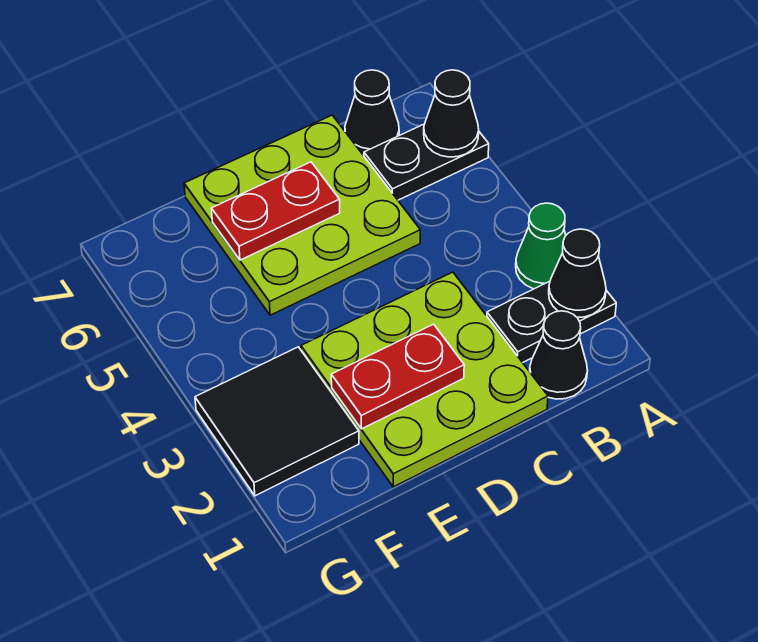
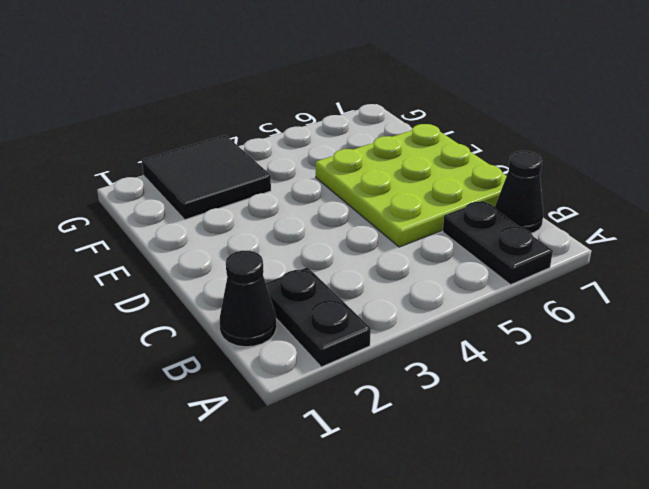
none -> green cone A3 level 1
none -> lime plate C1:E3 level 1
none -> black cone A2 level 2

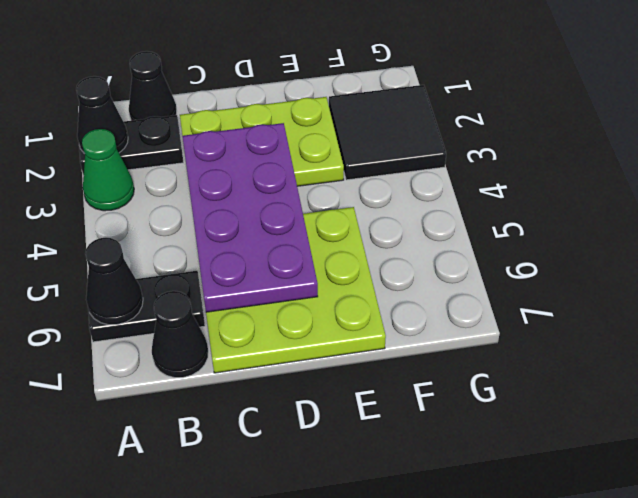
lime plate C2:E3 level 1 -> lime plate C1:E3 level 1
purple plate C3:D6 level 2 -> red plate D6:E6 level 2
none -> red plate D2:E2 level 2

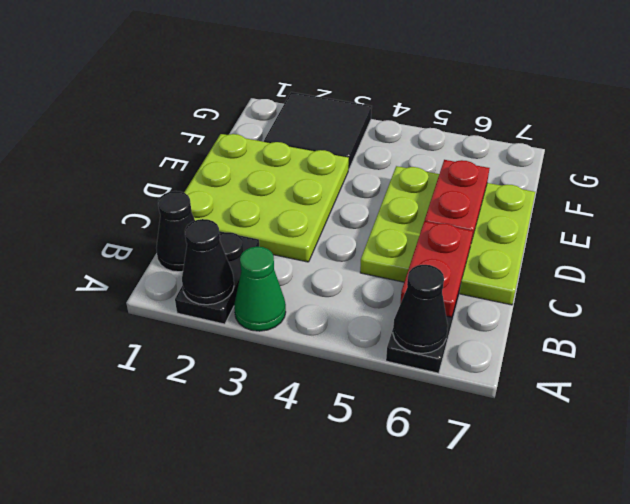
red plate B6:C6 level 2 -> red plate D2:E2 level 2
none -> black cone B7 level 1

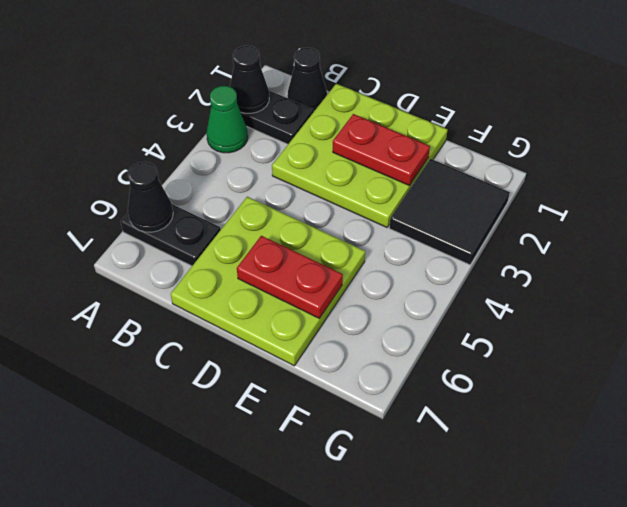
none -> black cone B7 level 1

